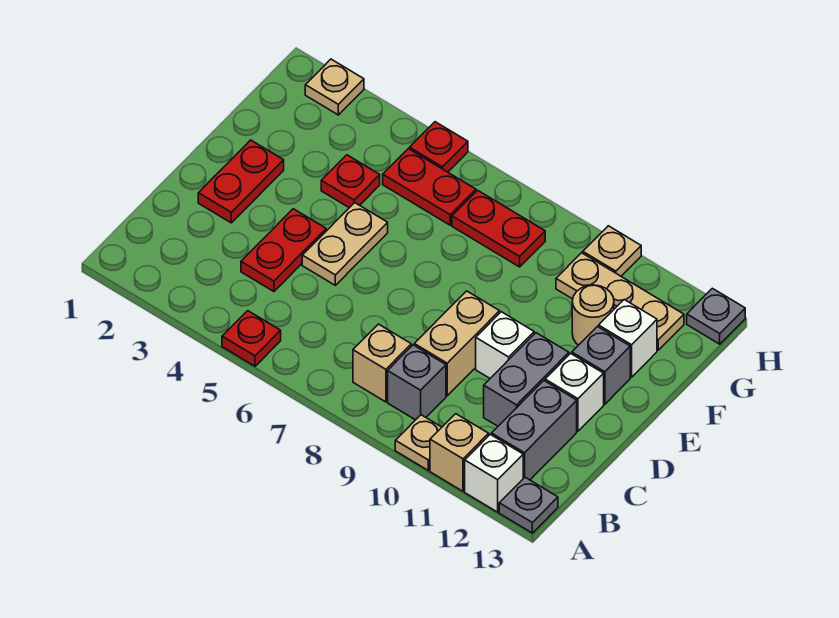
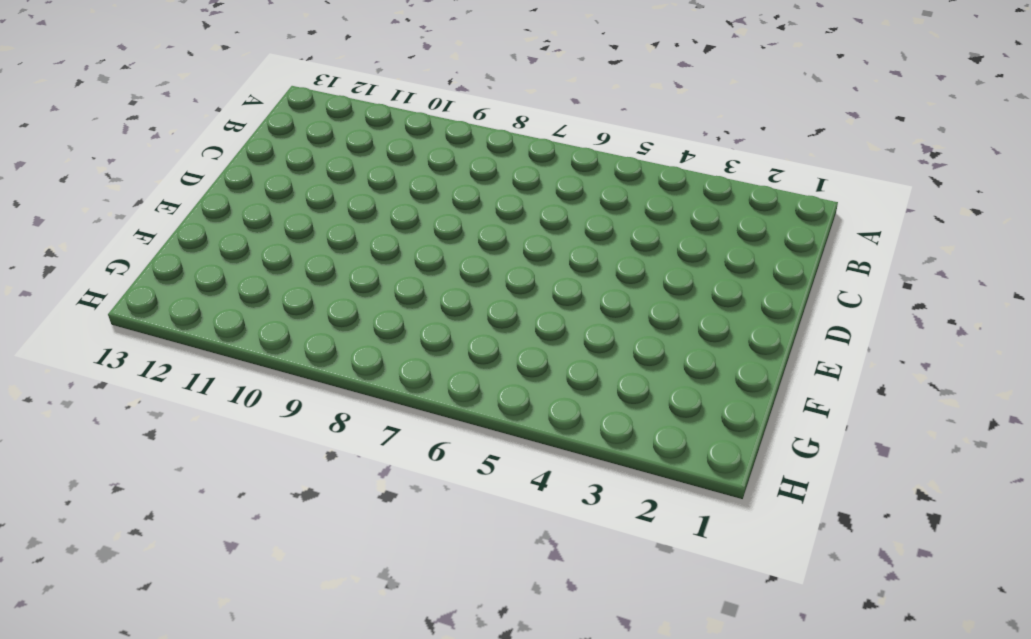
none -> red plate A5 level 1
none -> tan plate A10 level 1
none -> tan brick A11 level 1

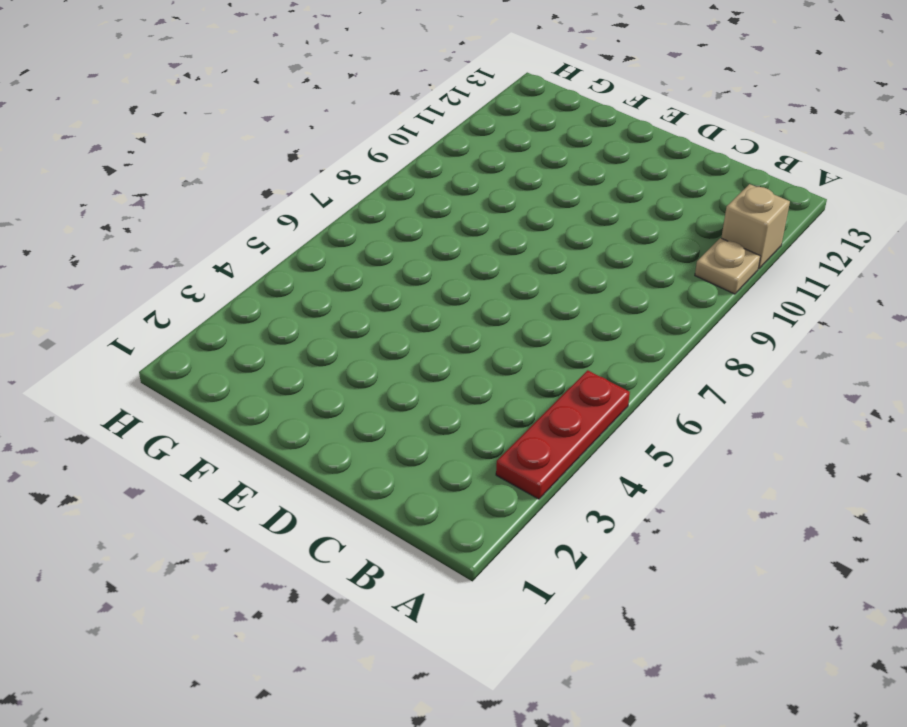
red plate A3:A5 level 1 -> red plate A5 level 1
none -> white brick A12 level 1
none -> grey plate A13 level 1
none -> tan brick B8 level 1

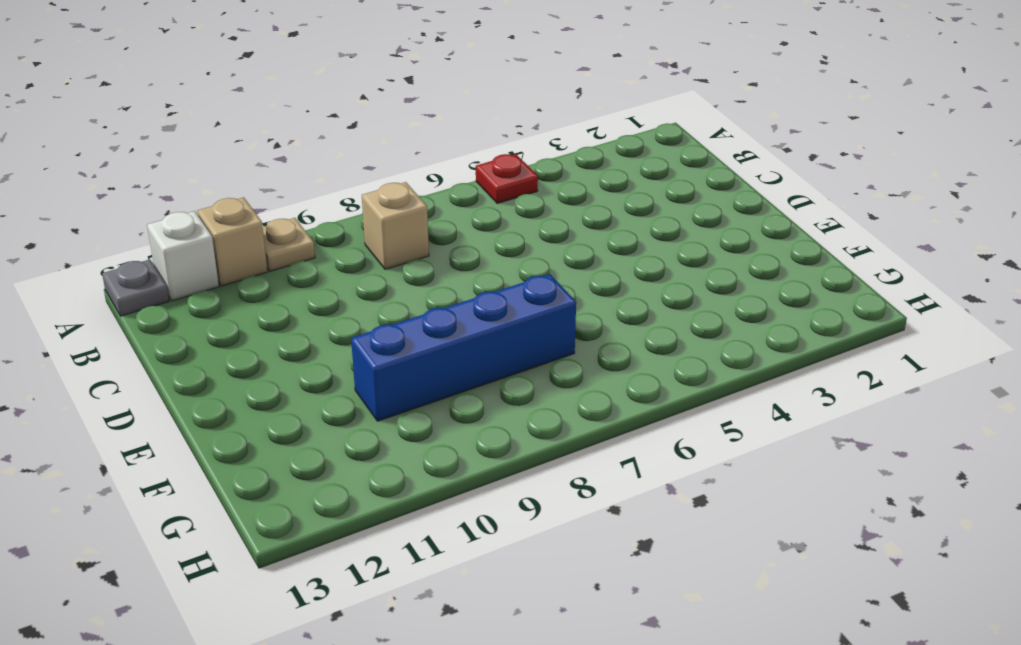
blue brick F7:F10 level 1 -> none
none -> grey brick B9 level 1
none -> grey brick B12:C12 level 1
none -> red plate C4:D4 level 1

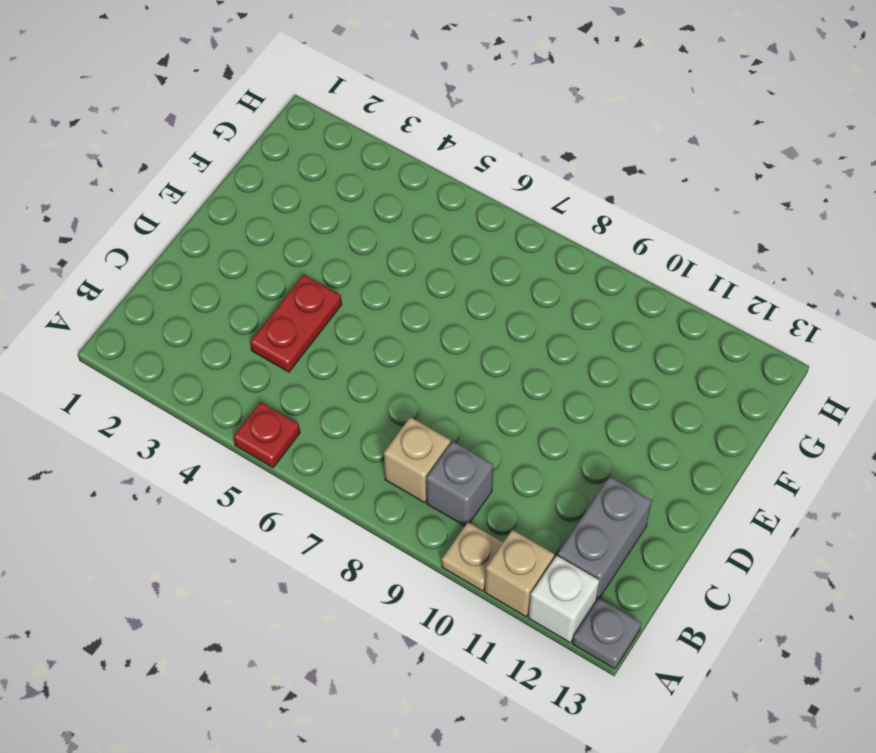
none -> tan brick C9:D9 level 1
none -> grey brick C11:D11 level 1
none -> red plate D2:E2 level 1

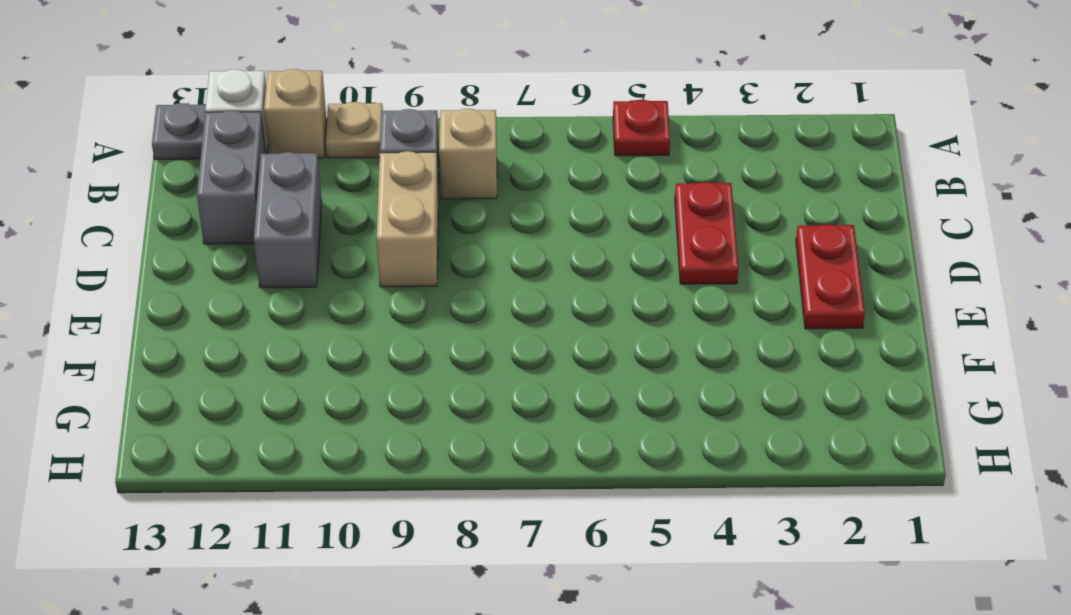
none -> tan plate D5:E5 level 1
none -> white brick D10 level 1
none -> white brick D12 level 1

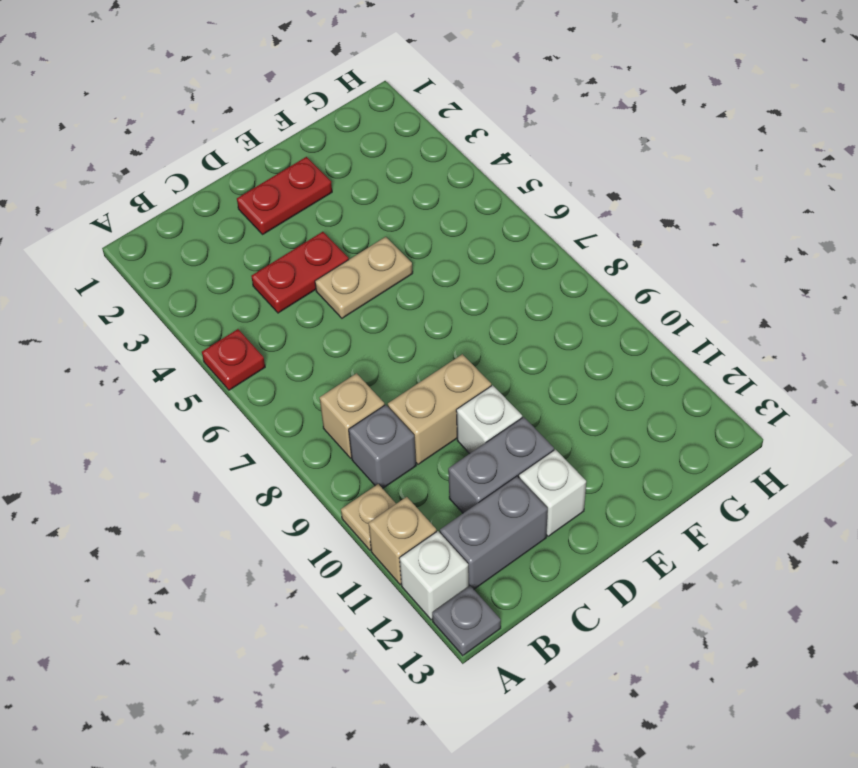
none -> grey brick E12 level 1
none -> red plate F4 level 1
none -> tan round brick F11 level 1

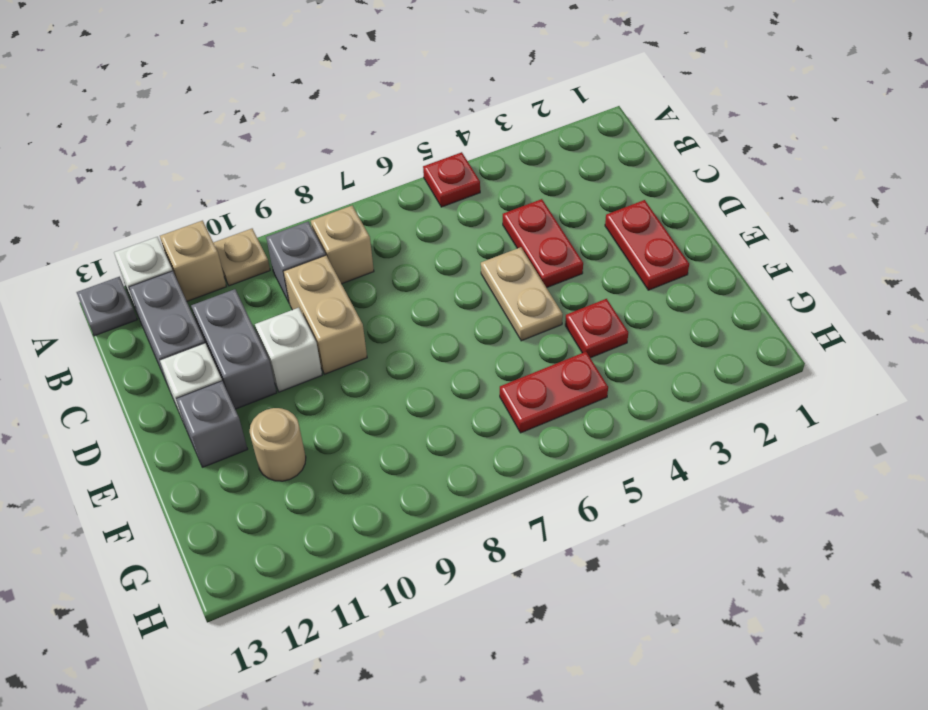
none -> white brick F12 level 1
none -> red plate G7:G8 level 1
none -> tan plate G10:G12 level 1

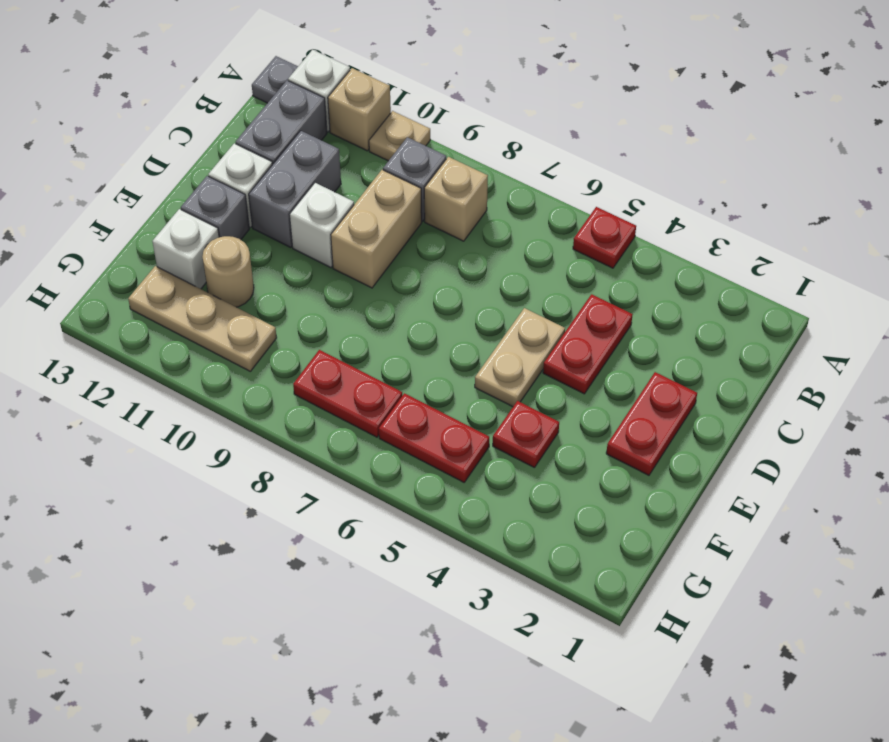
none -> tan plate H2 level 1
none -> red plate H5 level 1
none -> tan plate H10 level 1

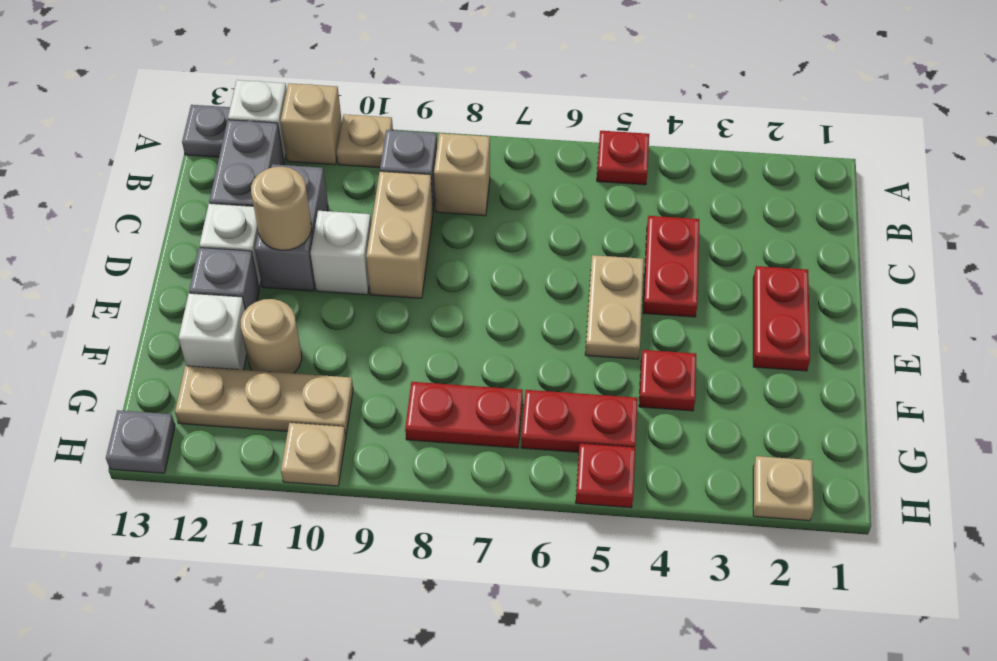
tan round brick D11 level 2 -> none

